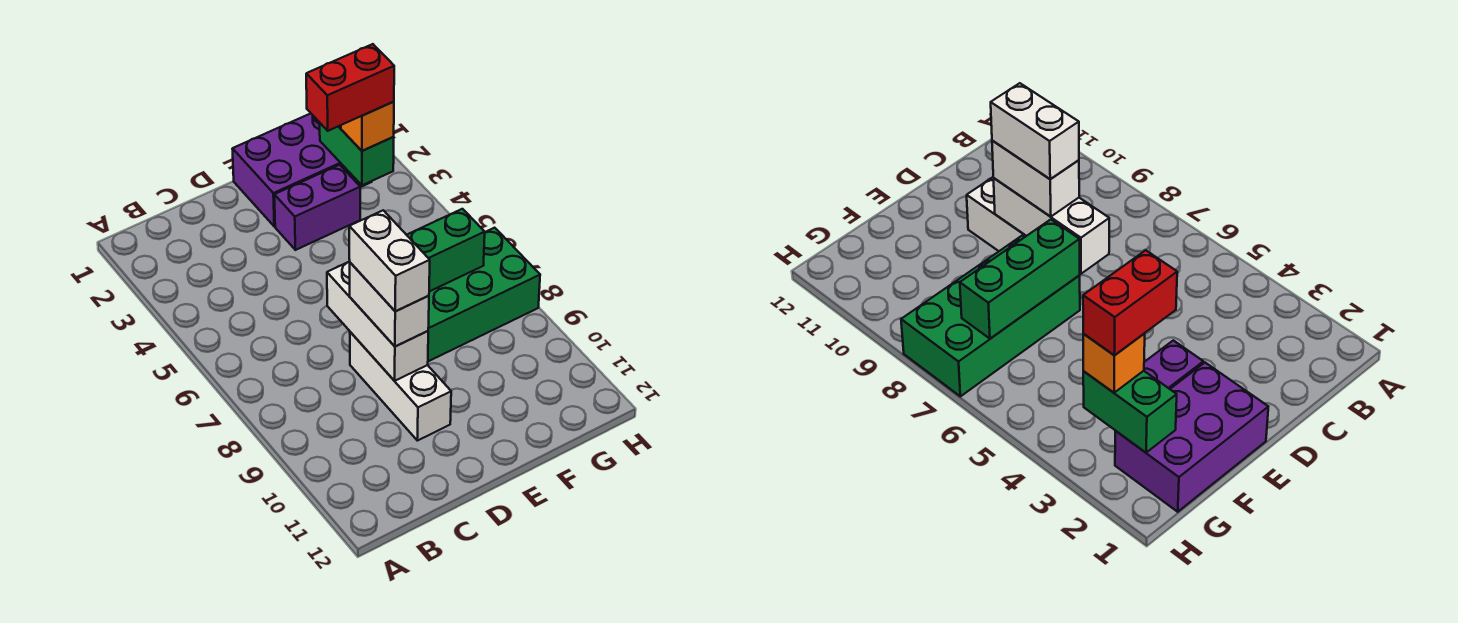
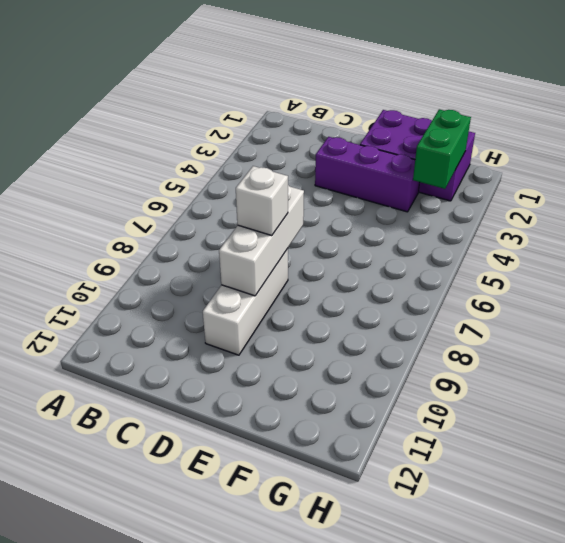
purple brick D3:F3 level 1 -> purple brick E3:F3 level 1
white brick D8 level 3 -> white brick D8:D9 level 3
none -> green brick E7:H8 level 1
none -> green brick E7:G7 level 2

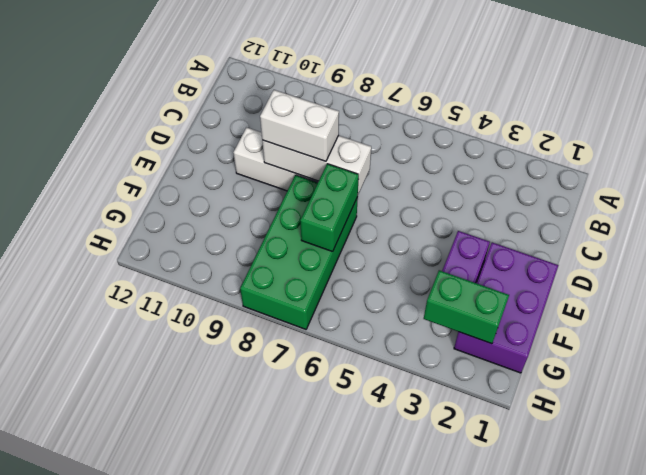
green brick E7:F7 level 2 -> green brick E7:G7 level 2
none -> orange brick G3 level 3
none -> white brick D8:D9 level 4

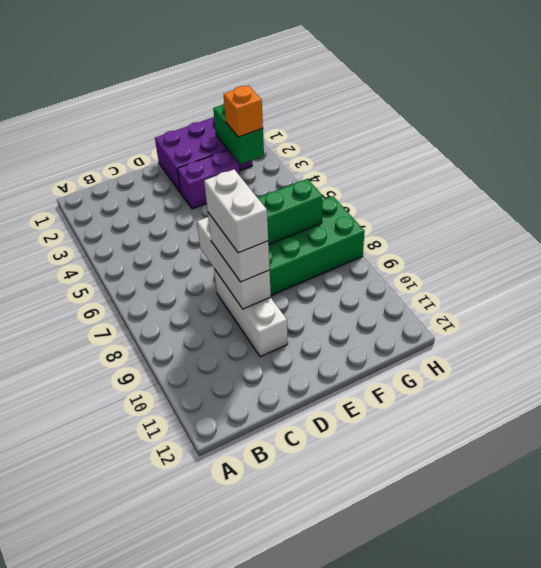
none -> red brick F3:G3 level 4

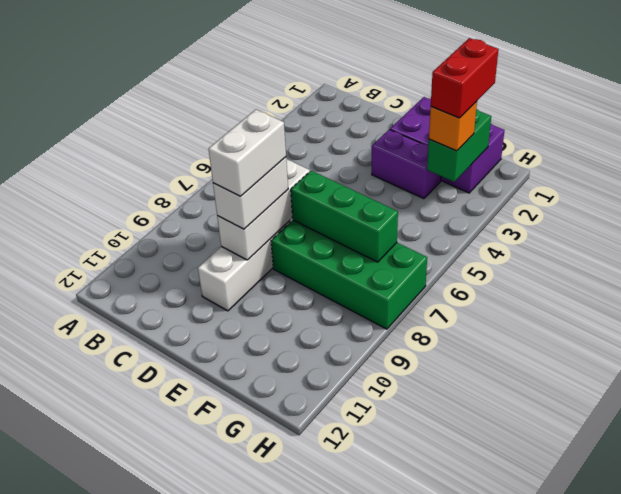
red brick G2:G3 level 4 -> red brick F3:G3 level 4

